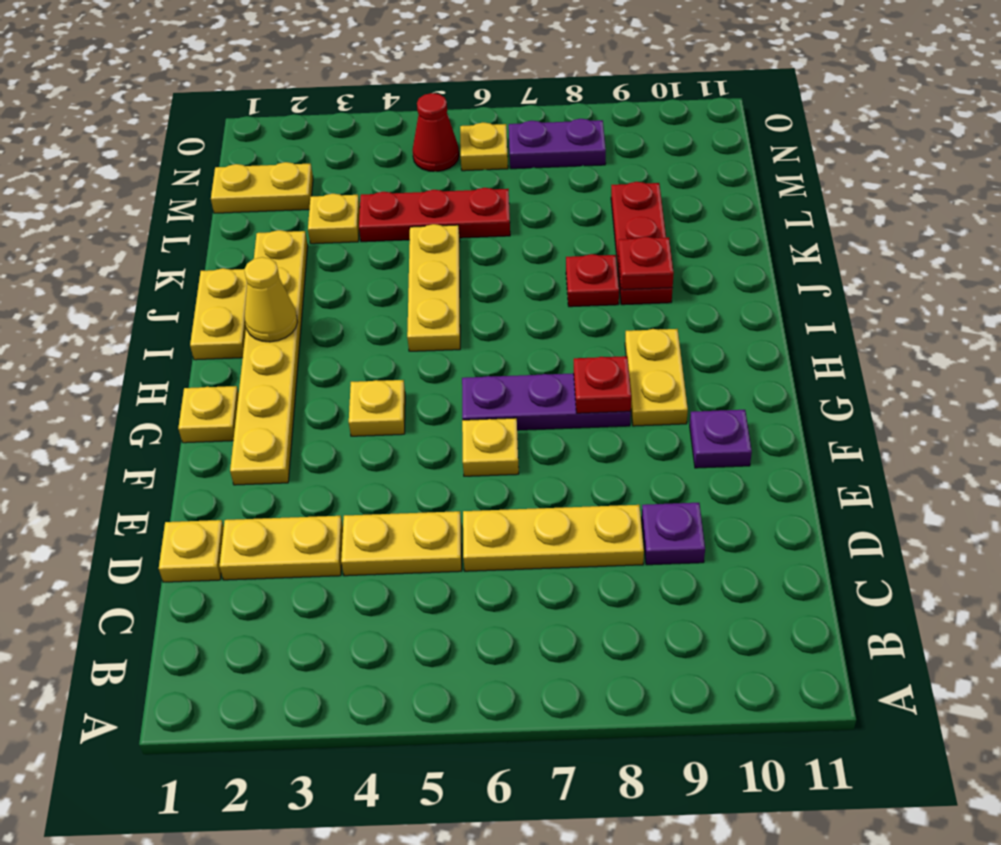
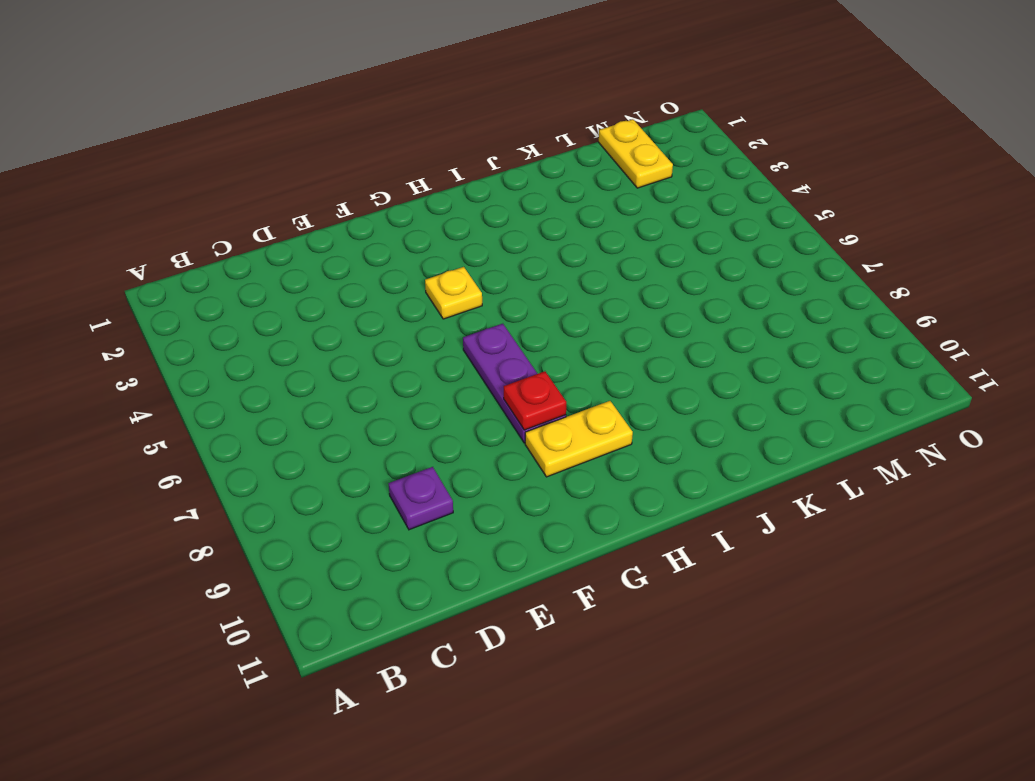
none -> yellow plate D1 level 1
none -> yellow plate D2:D3 level 1
none -> yellow plate D4:D5 level 1

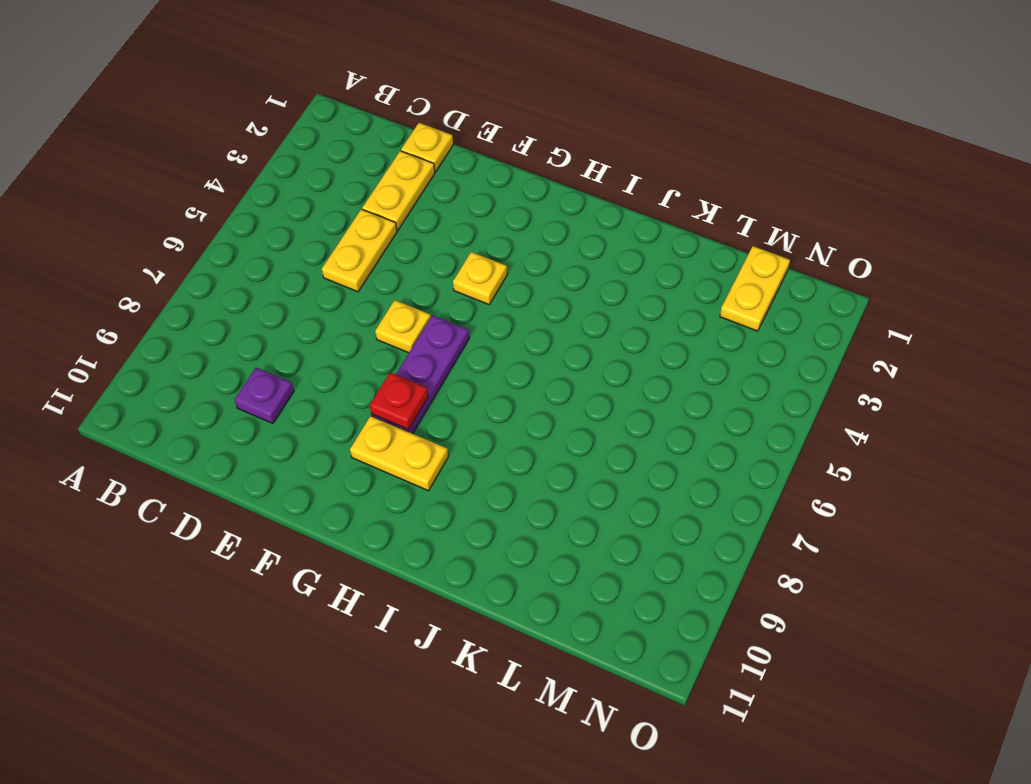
none -> yellow plate D6:D8 level 1
none -> yellow plate F2:K2 level 1
none -> purple plate F10 level 1

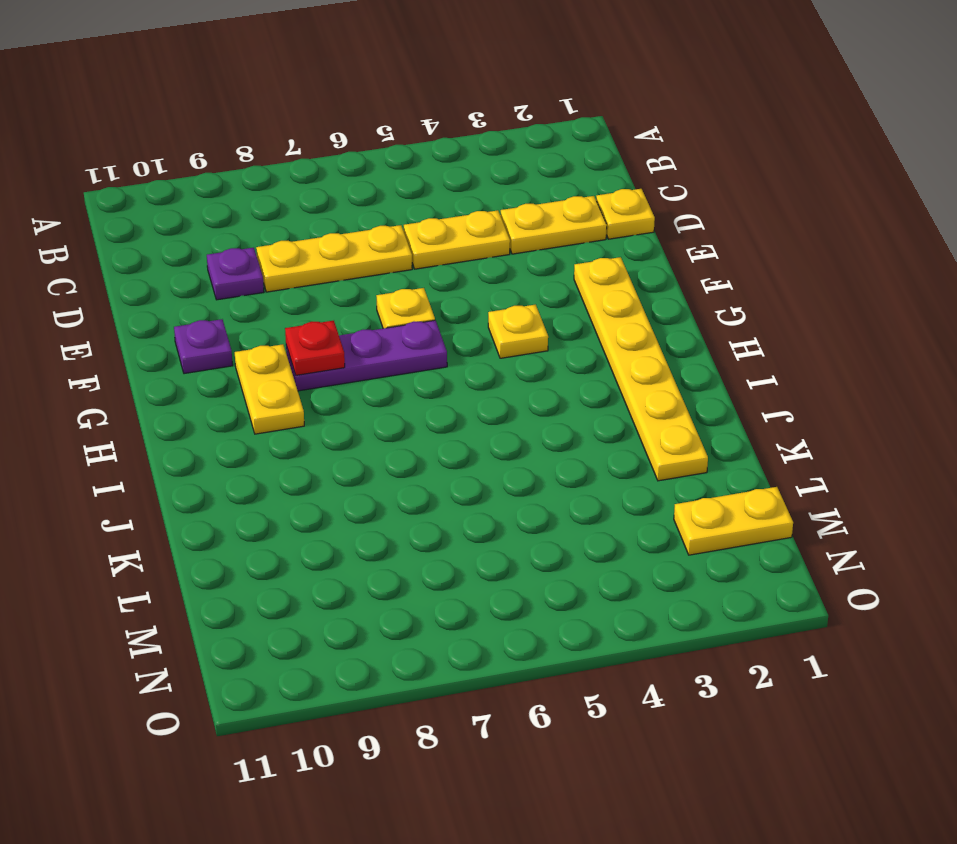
none -> yellow plate G1 level 1
none -> yellow plate I1:J1 level 1
none -> yellow plate I5:K5 level 1

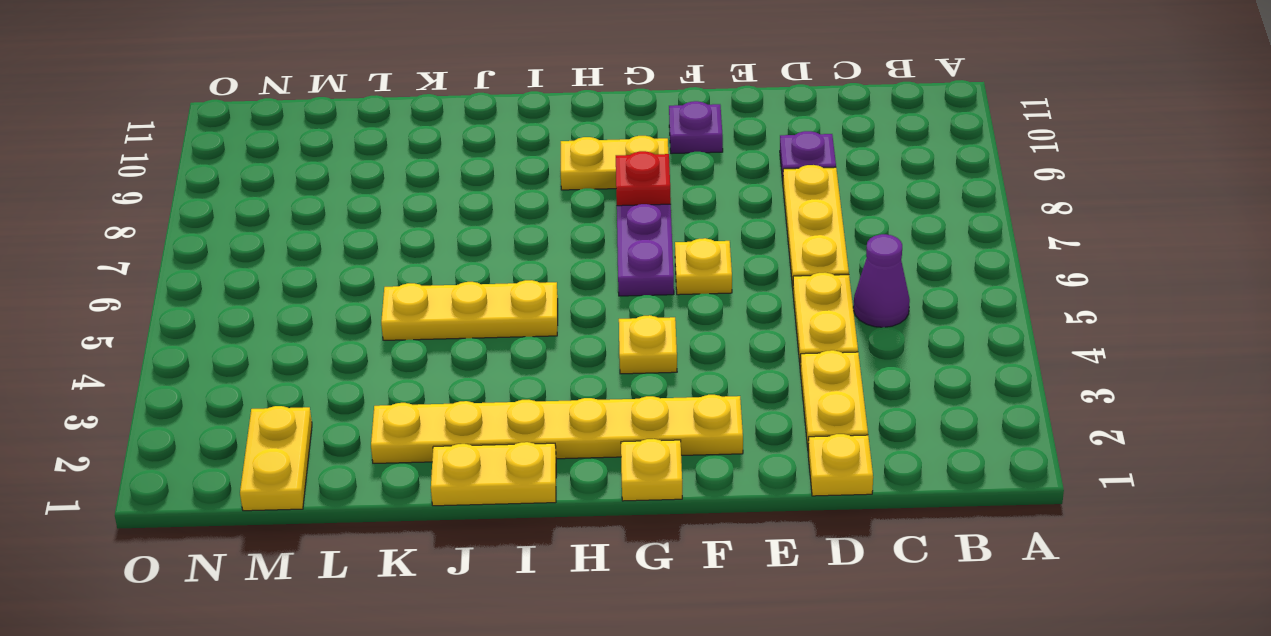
purple cone C5 level 1 -> none
none -> red plate J8 level 1
none -> red plate J9:L9 level 1
none -> yellow plate L3 level 1

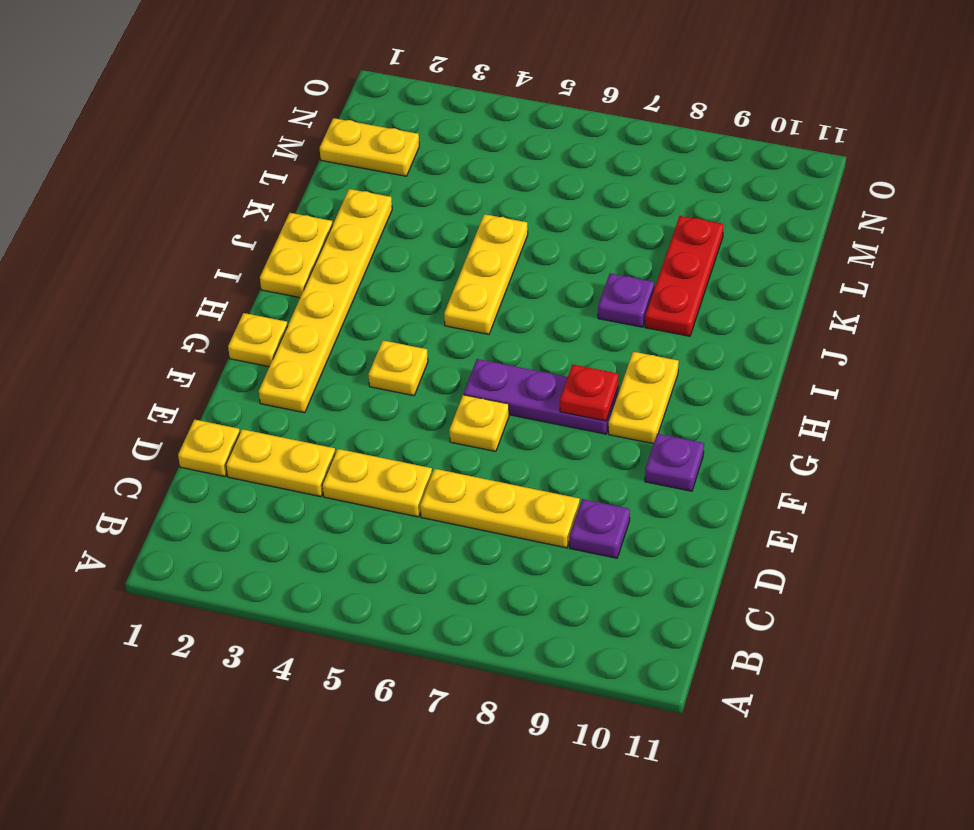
purple plate J8 level 1 -> red plate J8 level 1
none -> yellow plate L3 level 1
none -> red plate L4:L6 level 1
none -> red cone N5 level 1

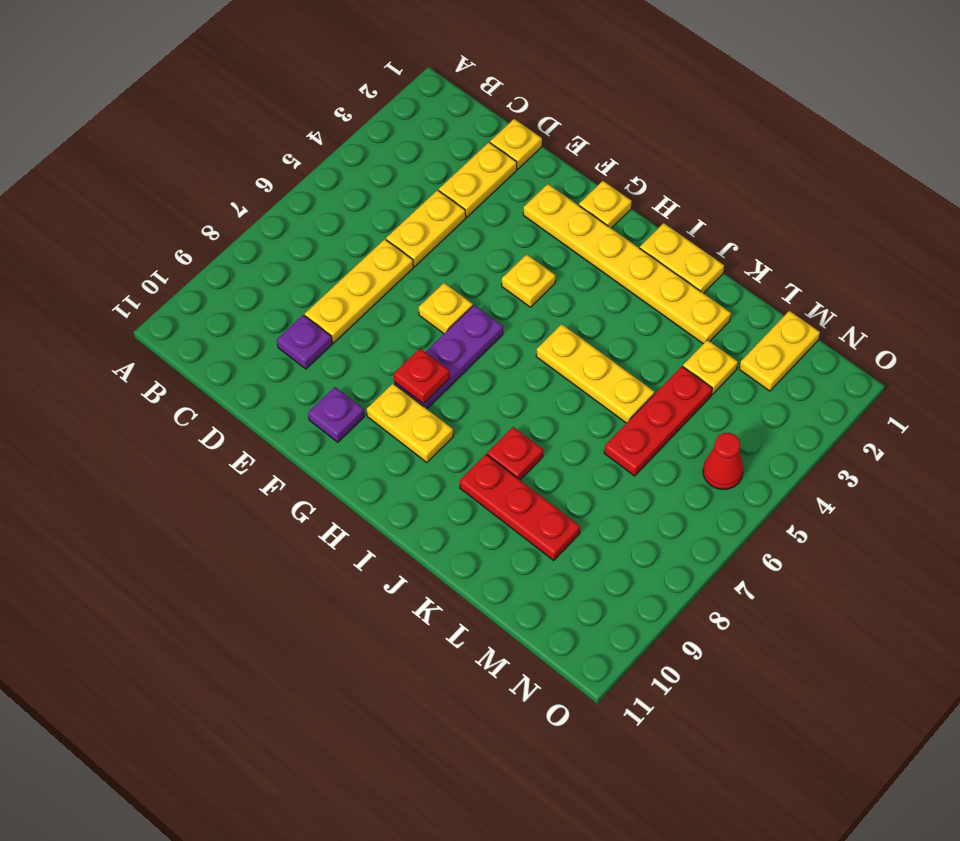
none -> yellow plate N6 level 1
none -> purple plate N7:N8 level 1
none -> yellow cone I2 level 2

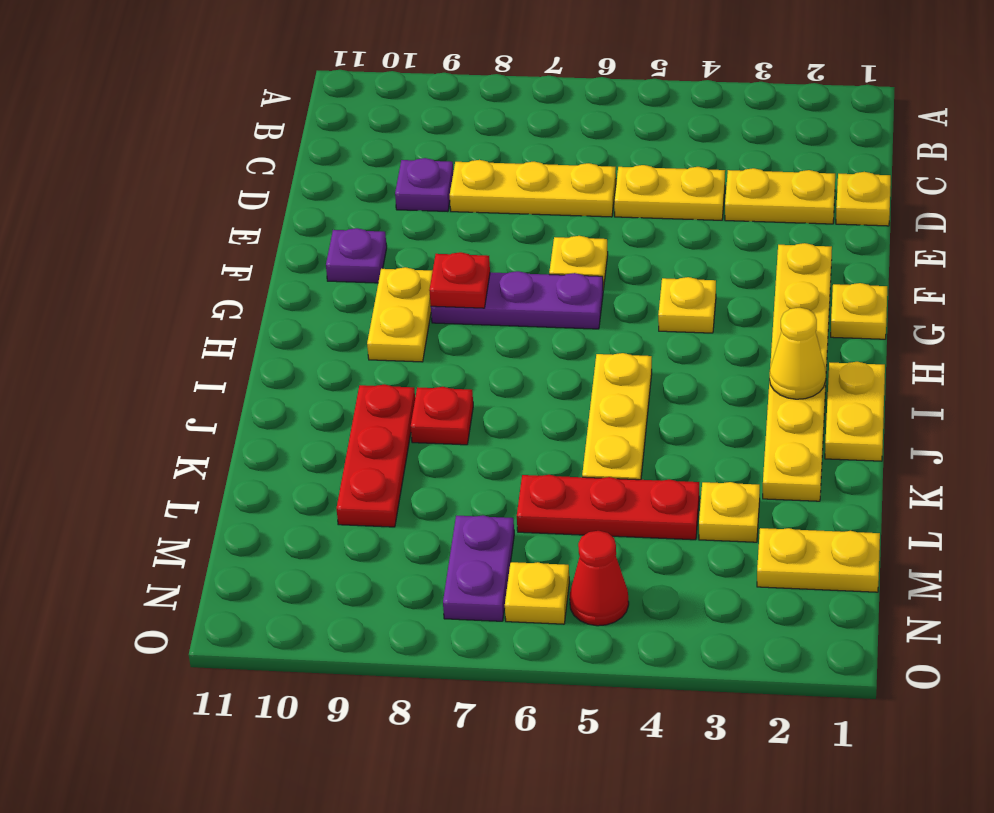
purple plate M7:N7 level 1 -> purple plate N7:N8 level 1
none -> red plate J9 level 2

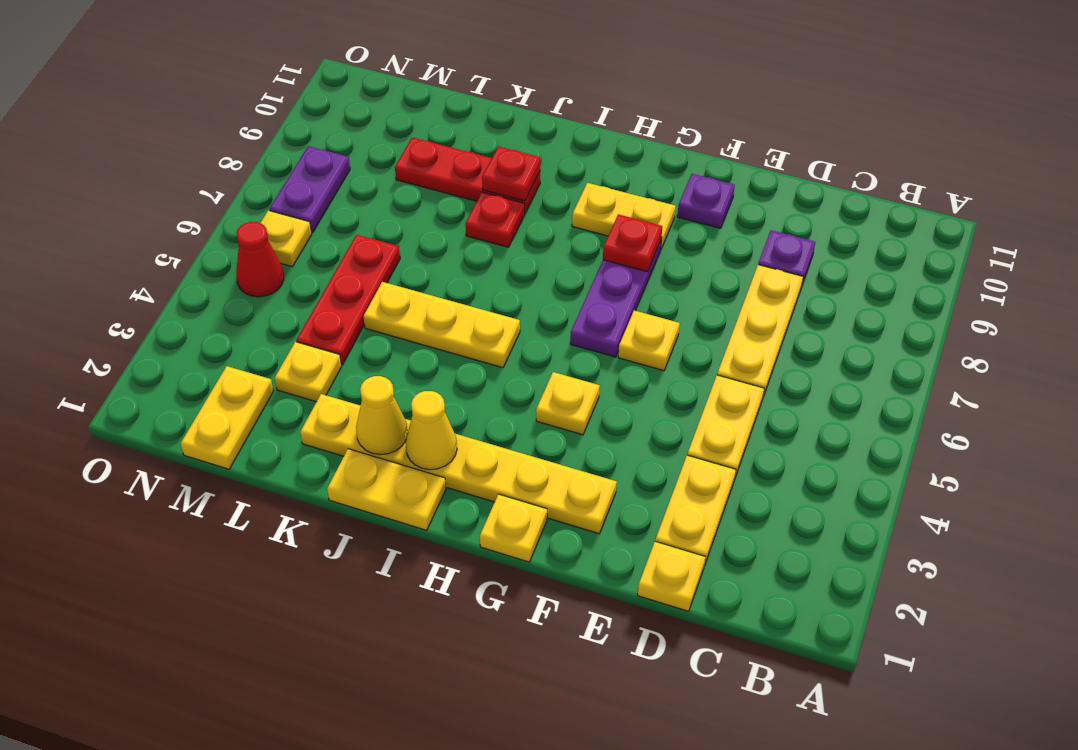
yellow cone J2 level 2 -> none

